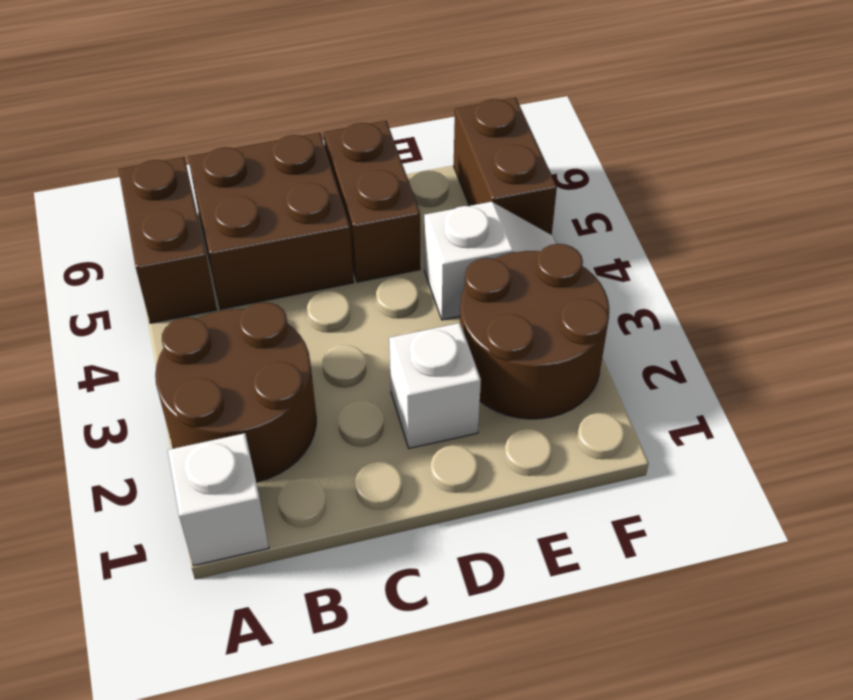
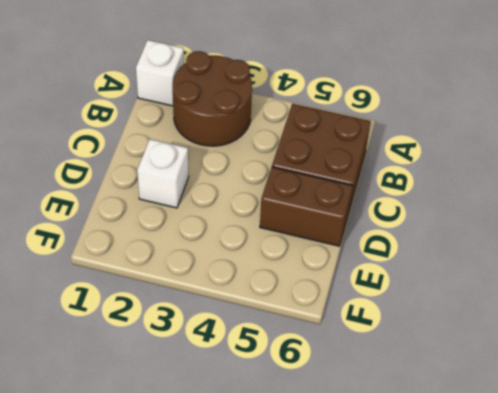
none -> brown brick A5:A6 level 1
none -> brown round brick E2:F3 level 1

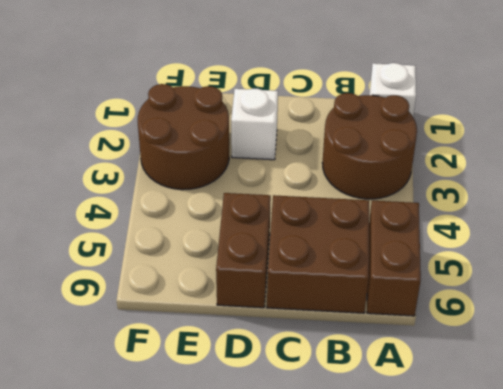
none -> white slope E4:F4 level 1 top E
none -> brown brick F5:F6 level 1

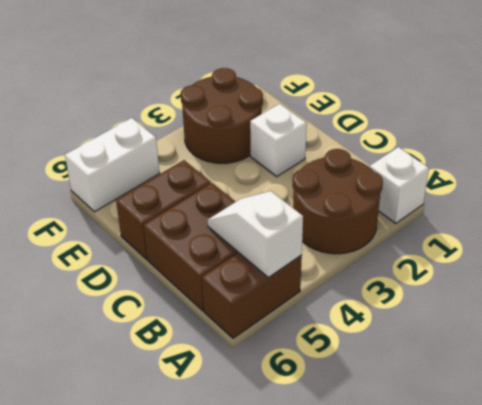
white slope A5:B5 level 2 top A -> white slope E4:F4 level 1 top E
white brick F5:F6 level 1 -> brown brick F5:F6 level 1

